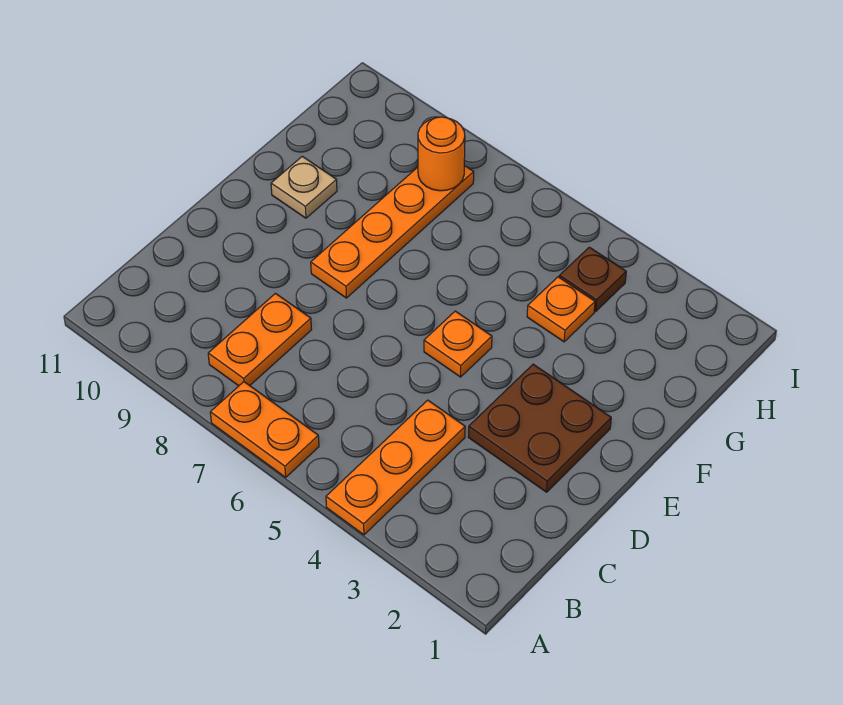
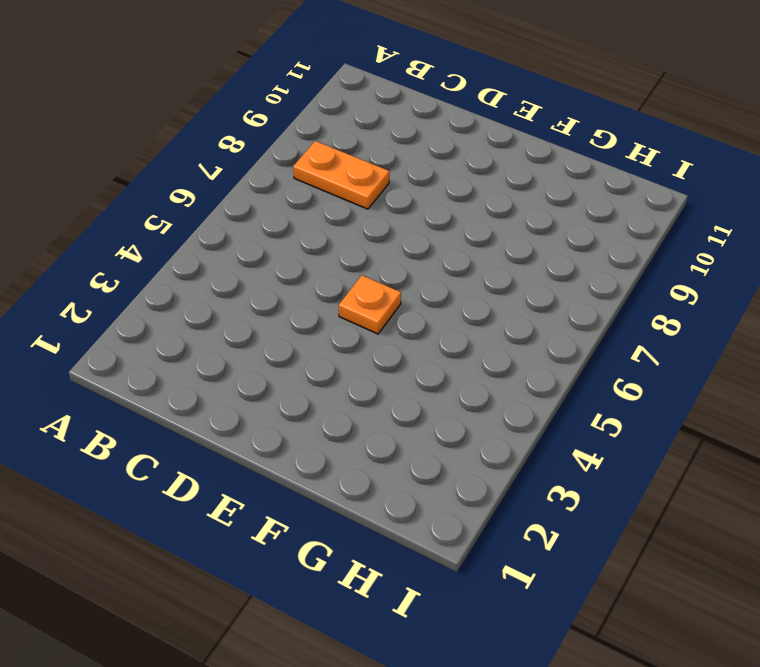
none -> orange plate A4:C4 level 1
none -> orange plate A6:A7 level 1

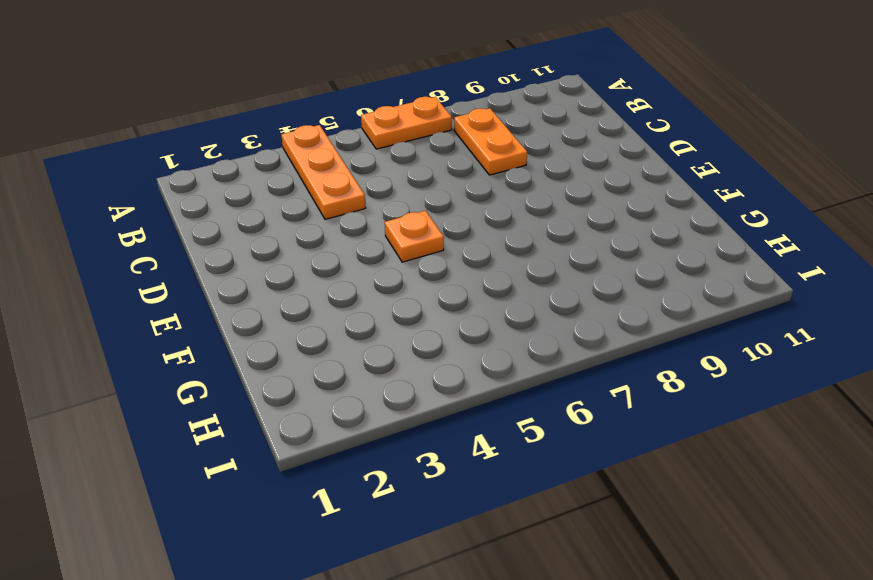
none -> brown plate D2:E3 level 1
none -> orange plate E8:H8 level 1

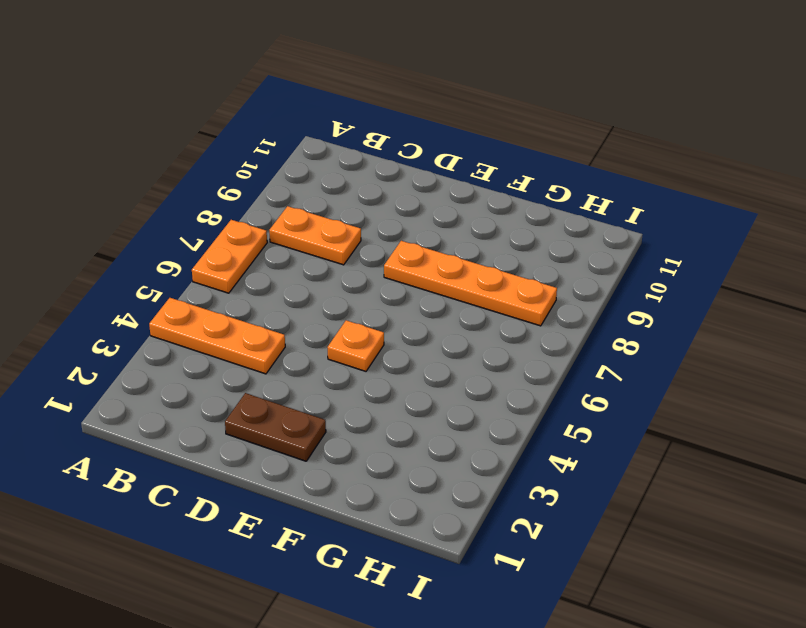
brown plate D2:E2 level 1 -> brown plate D2:E3 level 1
none -> tan plate F10 level 1
none -> orange plate G4 level 1

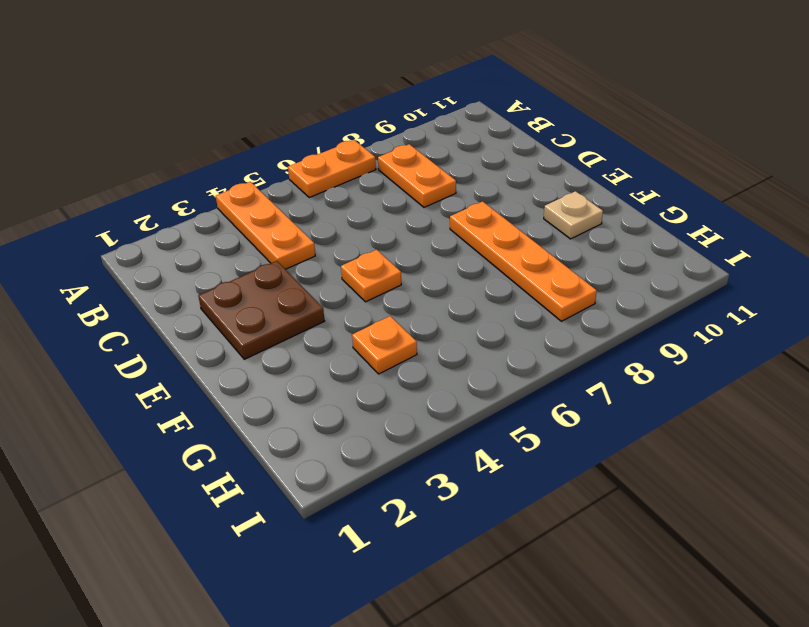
none -> brown plate H4 level 1
none -> orange round brick H8 level 2

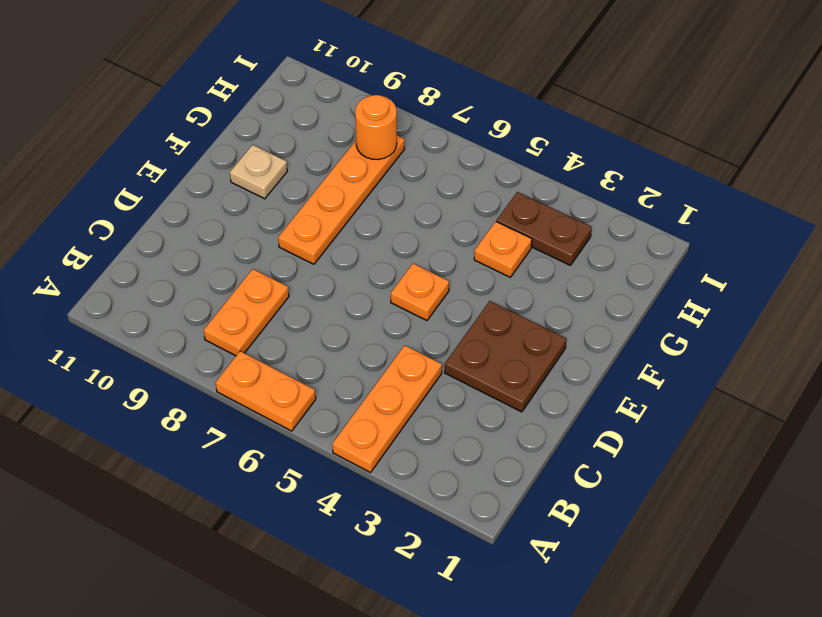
brown plate H3:H4 level 1 -> brown plate H4 level 1

